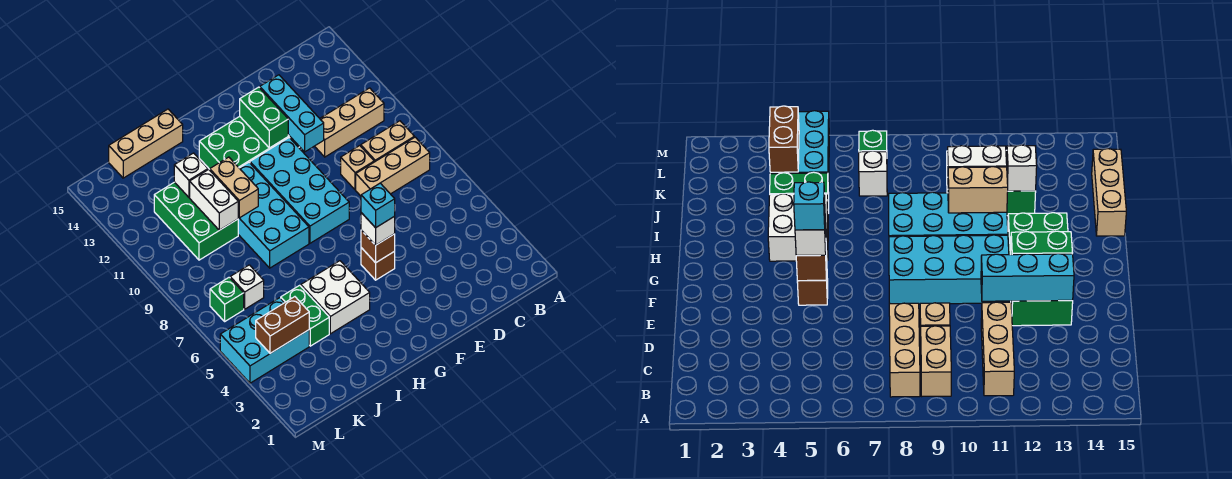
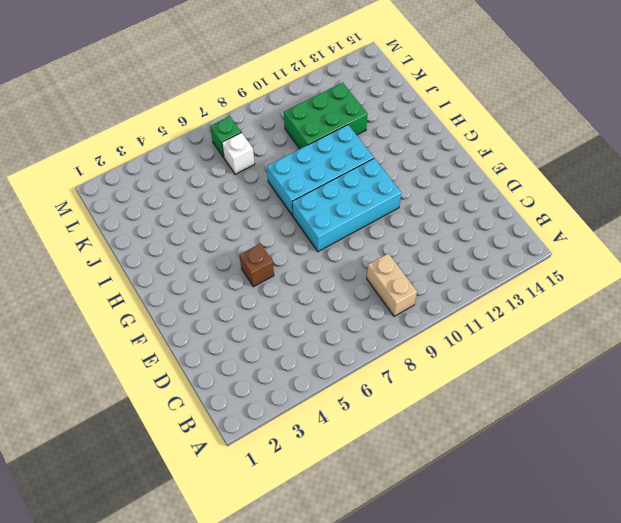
none -> tan brick B8:D8 level 1
none -> tan brick B11:D11 level 1
none -> tan brick D9 level 1

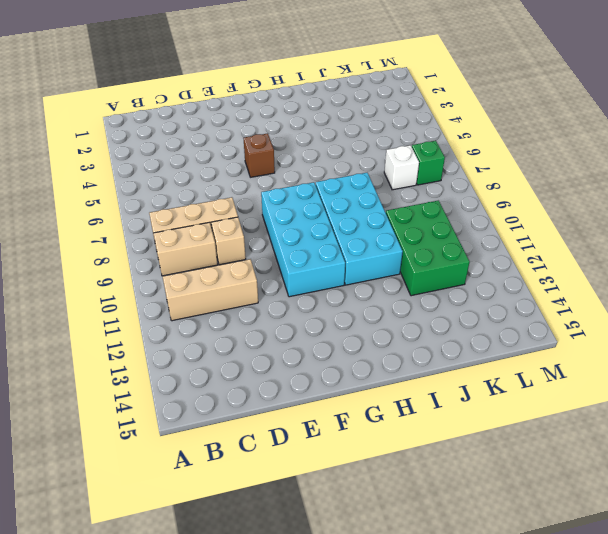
none -> green brick E12:H13 level 1
none -> white brick H4:I5 level 1
none -> tan brick I15:K15 level 1

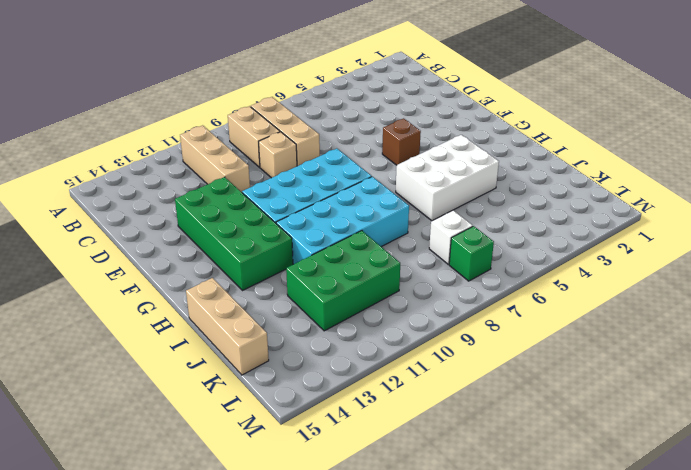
white brick H4:I6 level 1 -> white brick H4:I5 level 1
none -> green brick J4:J5 level 1
none -> cyan brick K4:M5 level 1
none -> cyan brick E11:E13 level 2

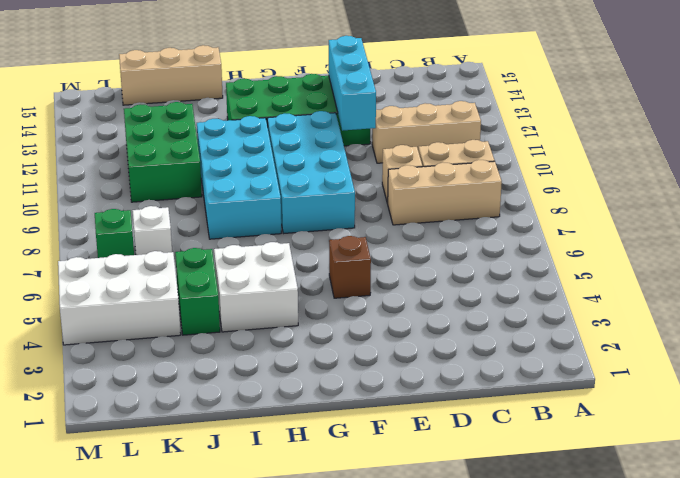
white brick K4:M5 level 1 -> cyan brick K4:M5 level 1
none -> brown brick F5 level 2
none -> green brick F12:F13 level 2
none -> tan brick I10:I11 level 2

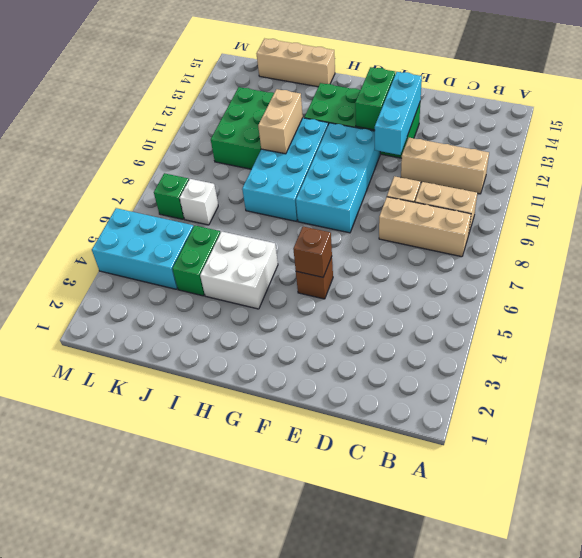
none -> white brick J10:J11 level 2
none -> white brick J12 level 2
none -> brown brick K4:L4 level 2

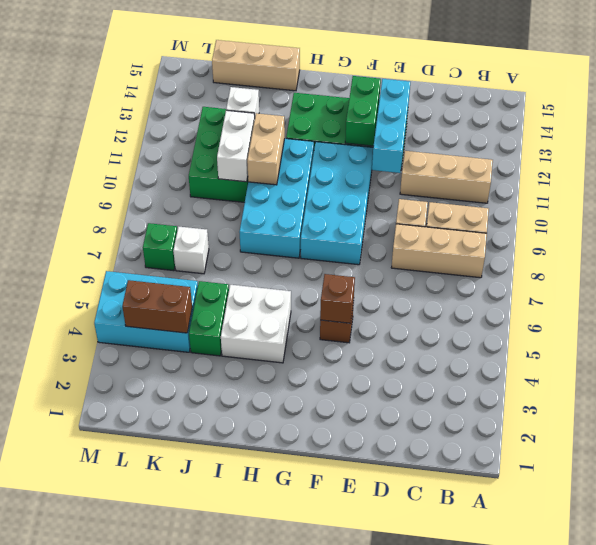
none -> white brick F5 level 3
none -> cyan brick F5 level 4

